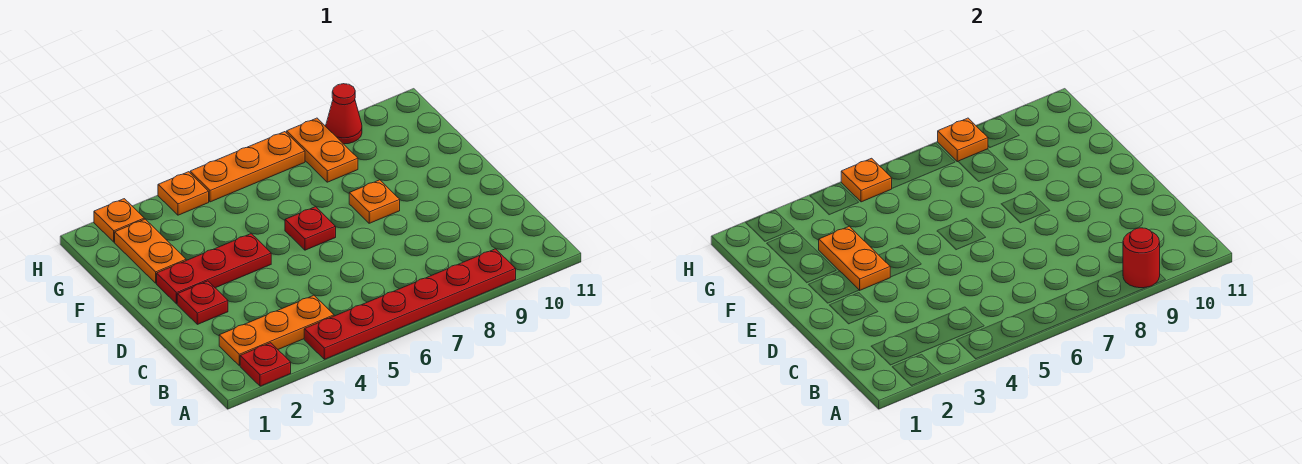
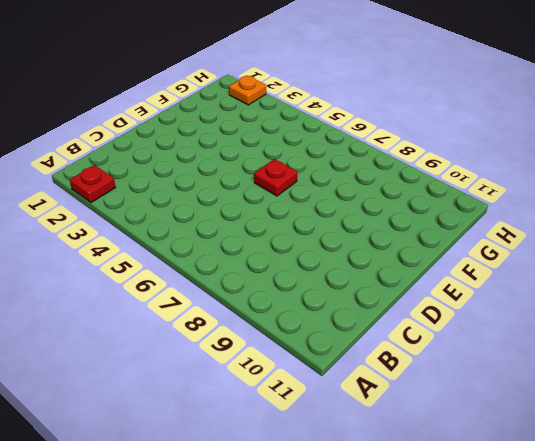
none -> red plate A4:A9 level 1
none -> orange plate B2:B4 level 1
none -> red plate D2 level 1

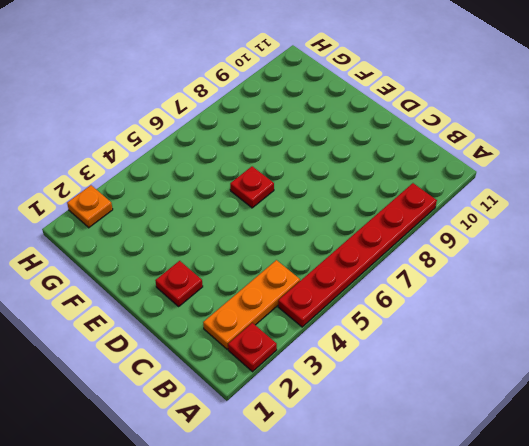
none -> red plate E2:E4 level 1
none -> orange plate E8 level 1
none -> orange plate F2:G2 level 1

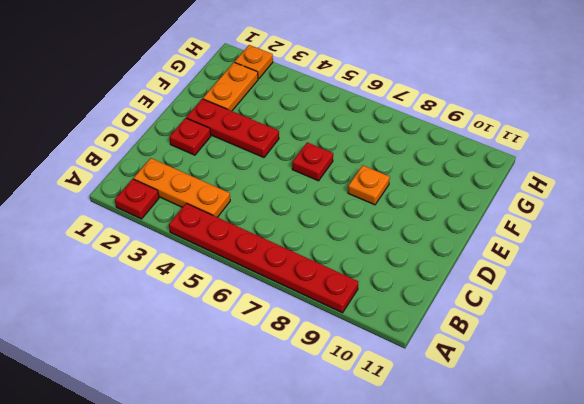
none -> orange plate G8:H8 level 1
none -> orange plate H4 level 1
none -> orange plate H5:H7 level 1

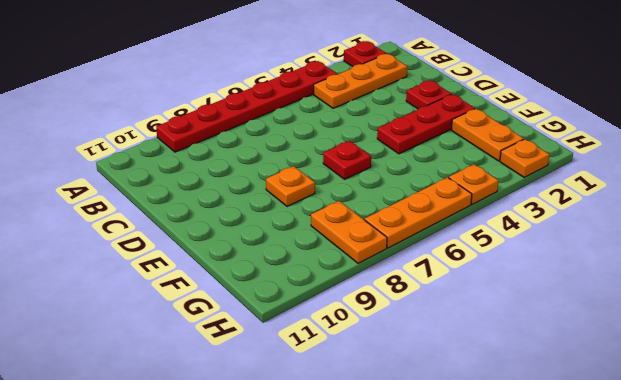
none -> red cone H9 level 1
none -> red round brick A9 level 2
none -> orange plate E3:F3 level 2

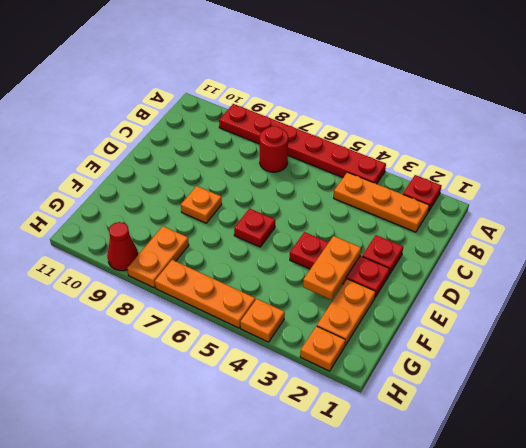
red round brick B7 level 1 -> red round brick A9 level 2
none -> orange plate H5 level 2
none -> orange plate H8 level 2

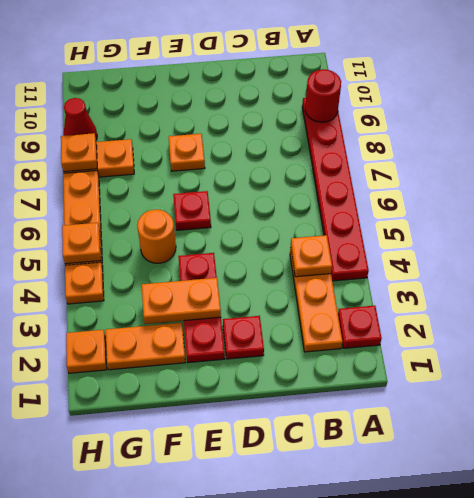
orange plate B4 level 2 -> none
orange round brick F5 level 1 -> none

